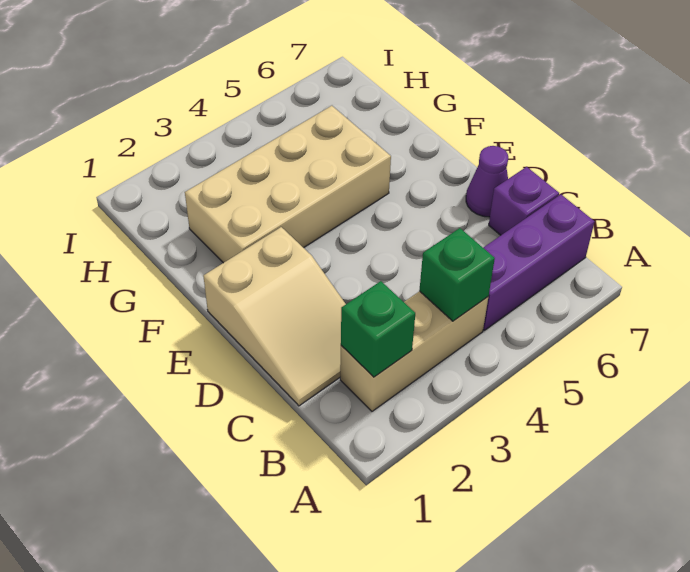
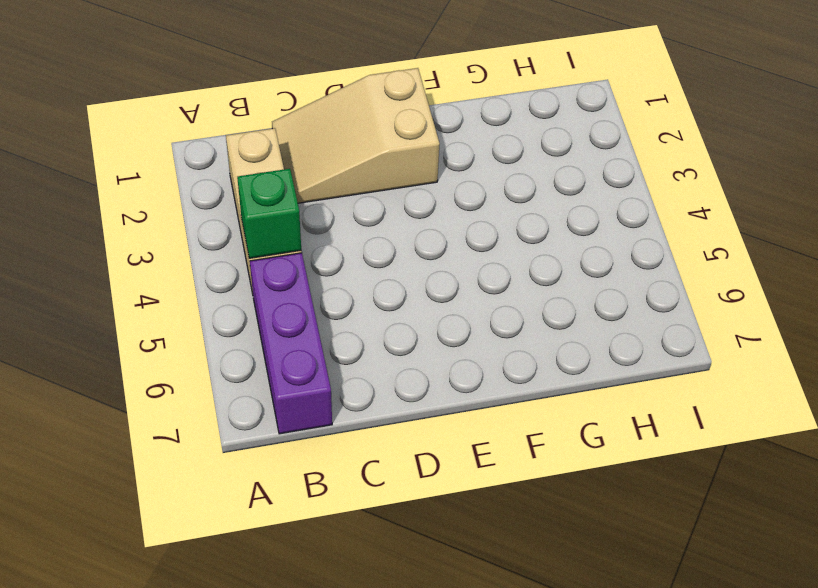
none -> purple brick C7 level 1
none -> purple cone D7 level 1

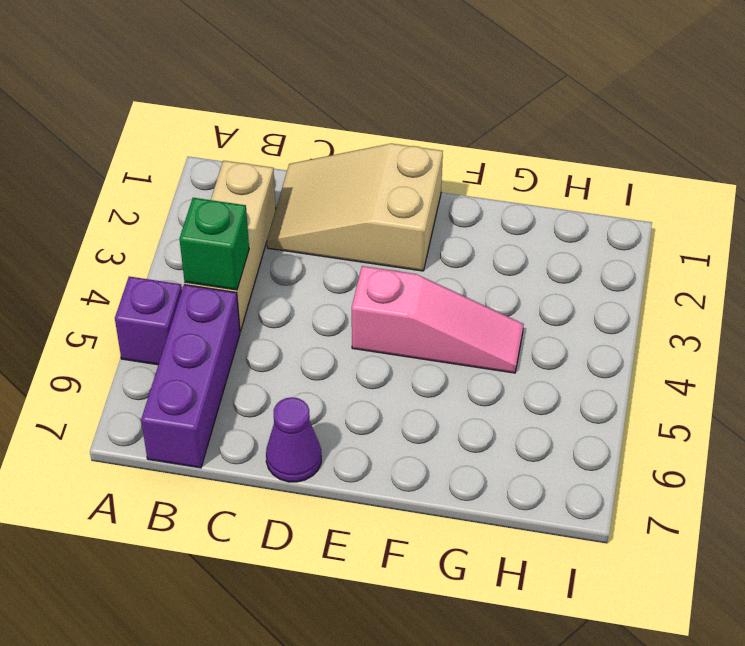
purple brick A5 level 1 -> purple brick C7 level 1
pink slope E4:G4 level 1 top E -> tan brick F2:G5 level 1
none -> green brick B2 level 2

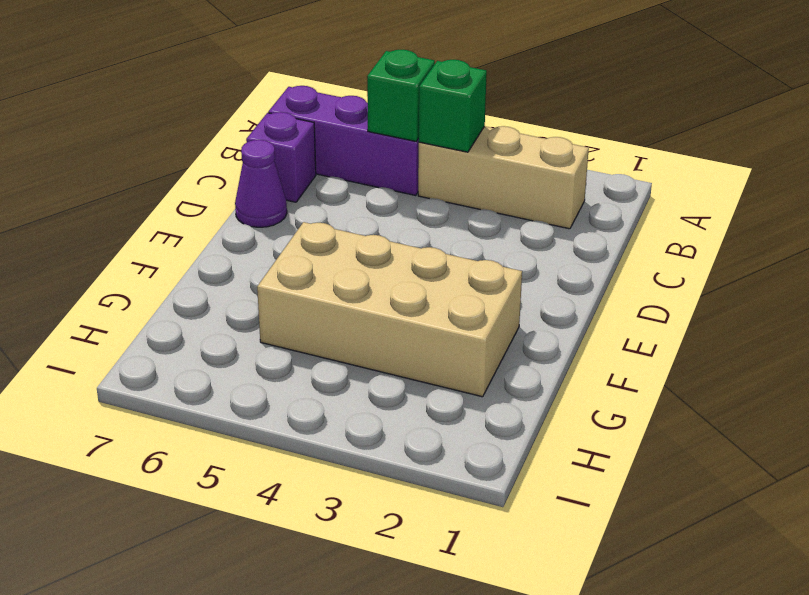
green brick B5 level 2 -> green brick B2 level 2
none -> tan slope C1:E2 level 1 top E

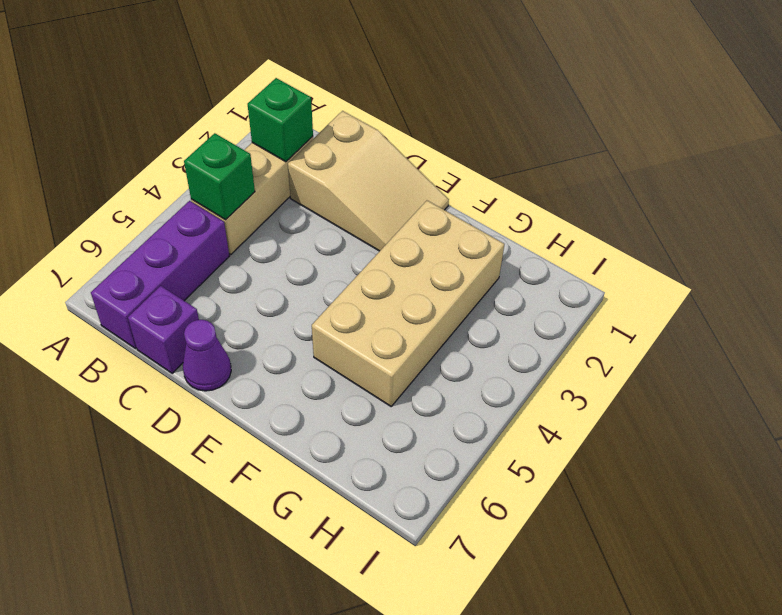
tan slope C1:E2 level 1 top C -> tan slope C1:E2 level 1 top E

